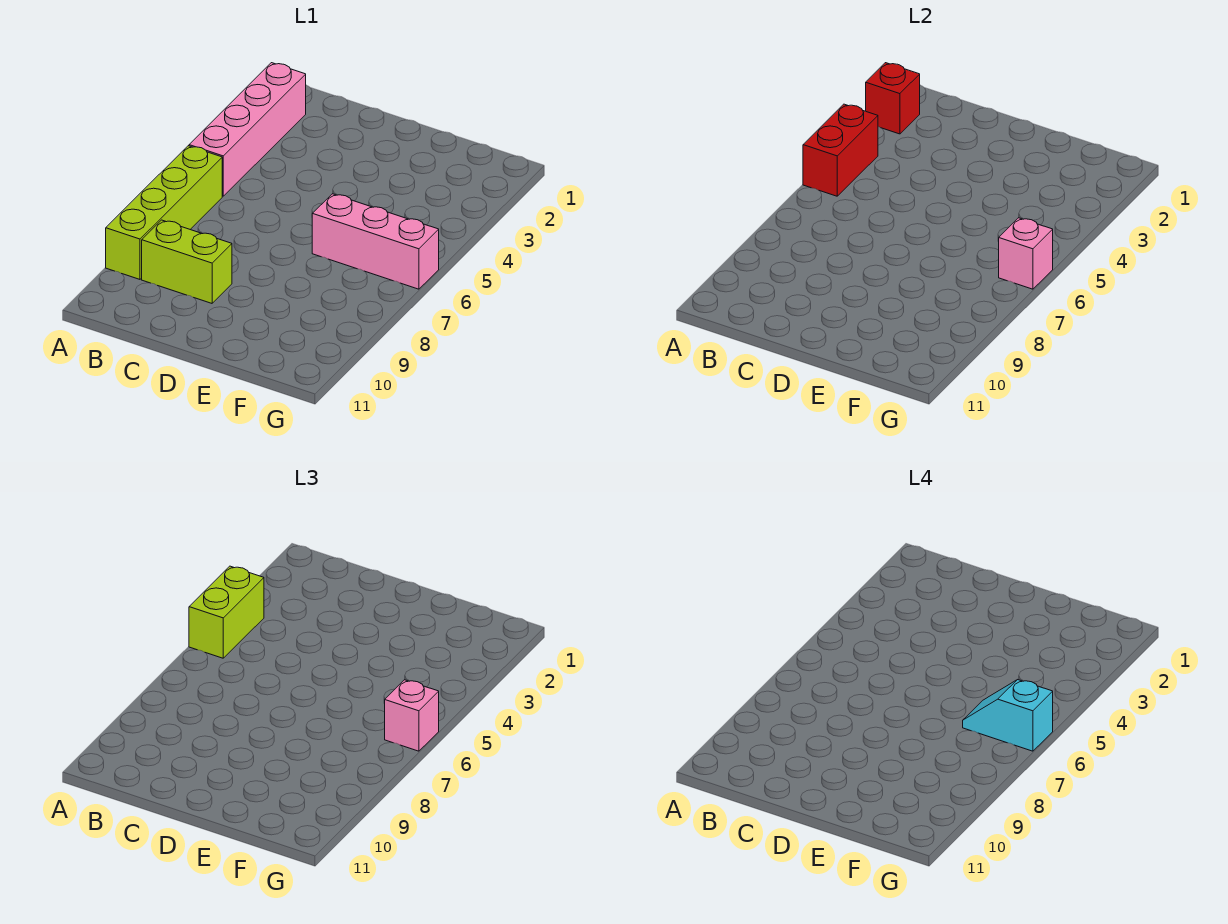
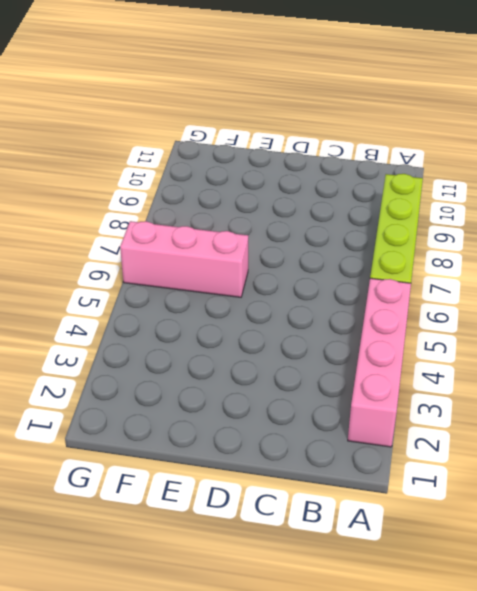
none -> lime brick B9:C9 level 1
none -> red brick A2 level 2

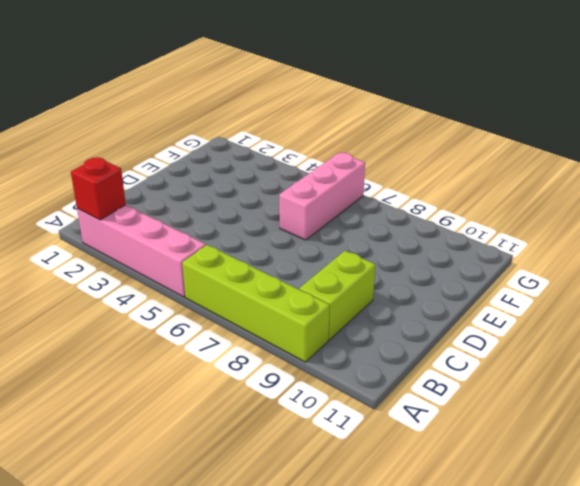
none -> red brick A4:A5 level 2
none -> pink brick G6 level 2

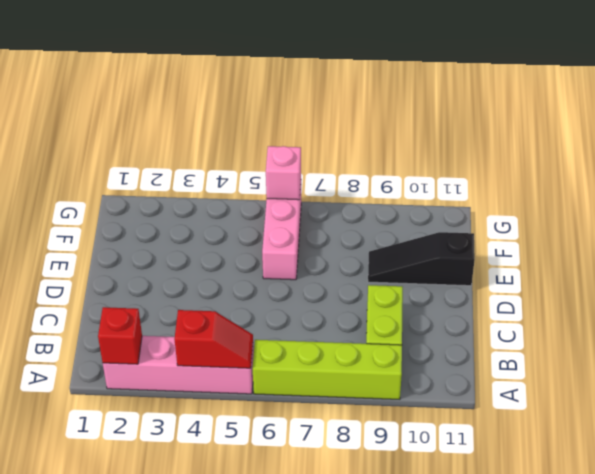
red slope A4:A5 level 2 top 4 -> red brick A4:A5 level 2
black slope E9:E11 level 1 top 11 -> none
none -> lime brick A4:A5 level 3
none -> pink brick G6 level 3

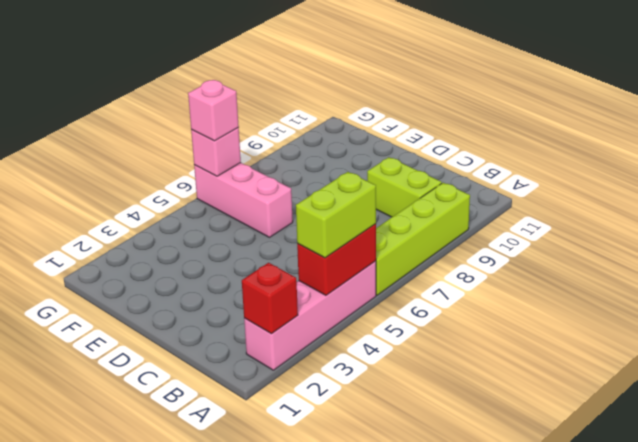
none -> cyan slope F6:G6 level 4 top G

